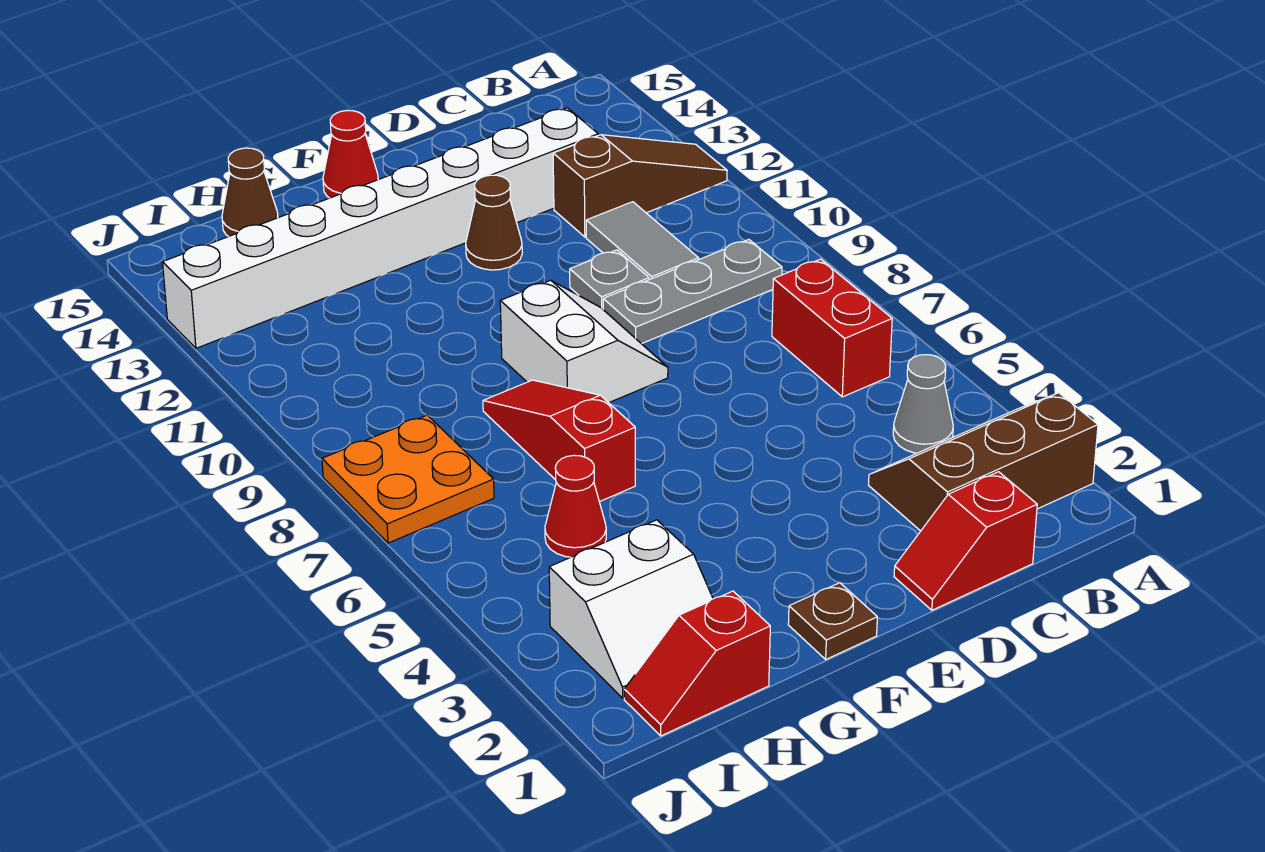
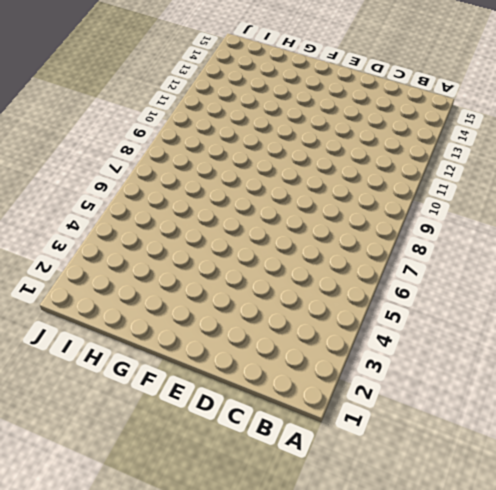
none -> brown slope A2:C3 level 1 top 2
none -> brown slope A12:C12 level 1 top C
none -> grey cone B4 level 1

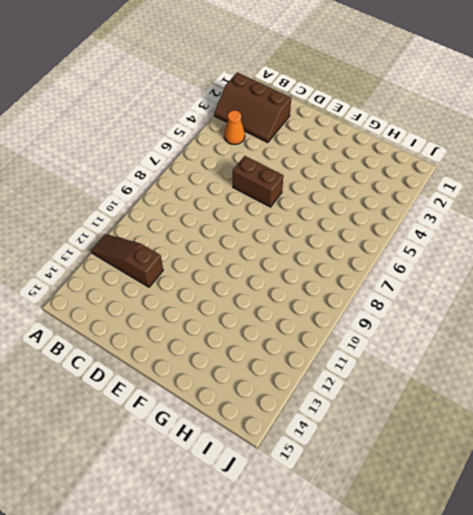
orange cone B4 level 1 -> grey cone B4 level 1
brown brick D6:E6 level 1 -> none
none -> red brick B6:B7 level 1
none -> grey plate B9:D9 level 1
none -> red slope C1:D1 level 1 top C

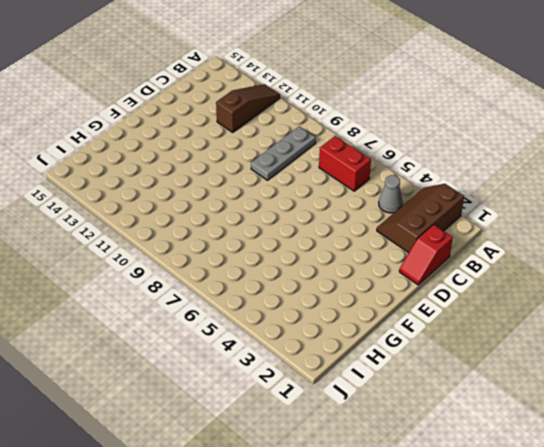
none -> grey tile C10:C11 level 1
none -> white brick C13:J13 level 1
none -> grey plate D10 level 1

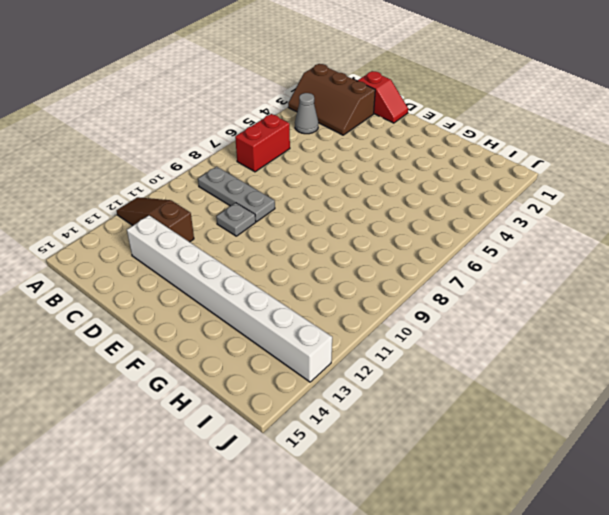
none -> grey tile C10:C11 level 1
none -> white slope E8:F9 level 1 top F
none -> brown cone E12 level 1

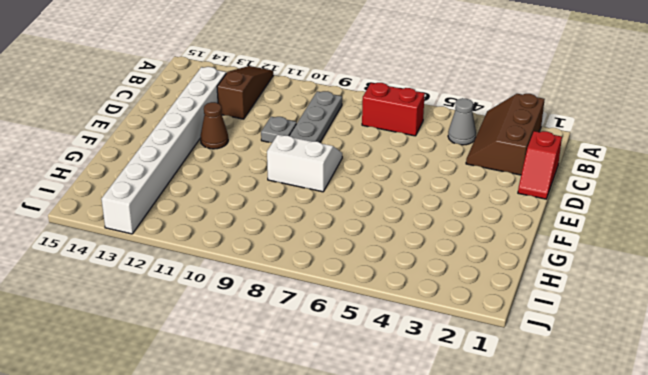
none -> grey tile C10:C11 level 1
none -> brown plate F1 level 1
none -> red cone F15 level 1

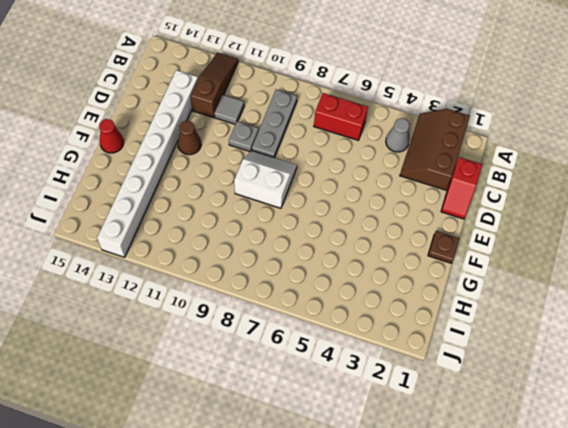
grey tile C11 level 1 -> grey tile C10:C11 level 1
none -> red slope G6:G8 level 1 top 6
none -> red slope H1:I1 level 1 top H
none -> white slope H2:I3 level 1 top 3

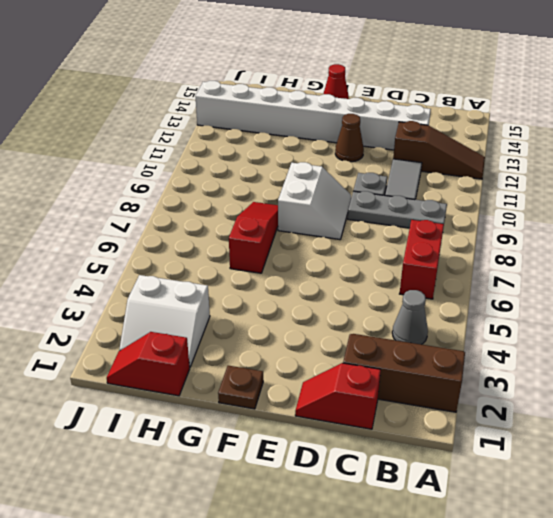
none -> red cone H5 level 1
none -> brown cone H15 level 1
none -> orange plate I7:J8 level 1

